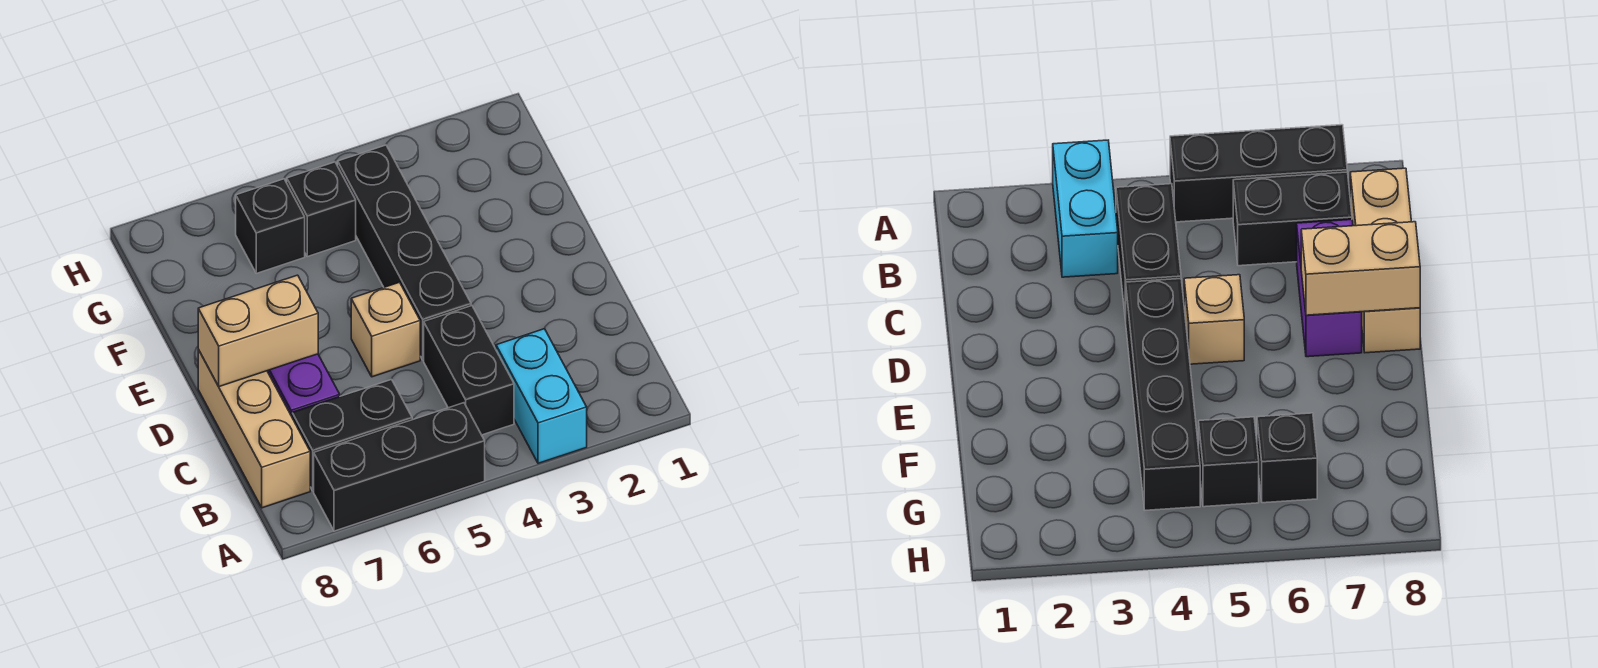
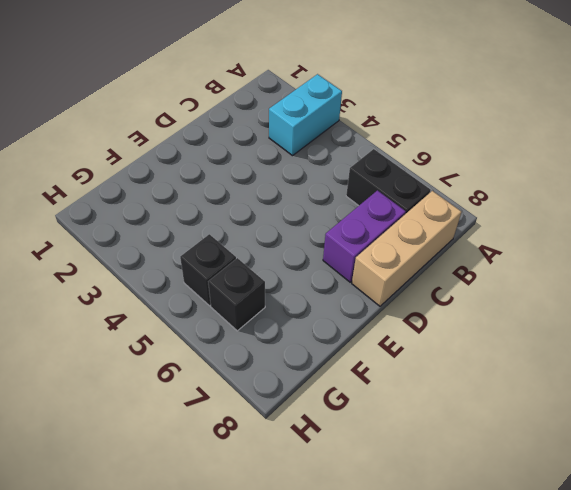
none -> black brick A5:A7 level 1
none -> black brick B4:C4 level 1

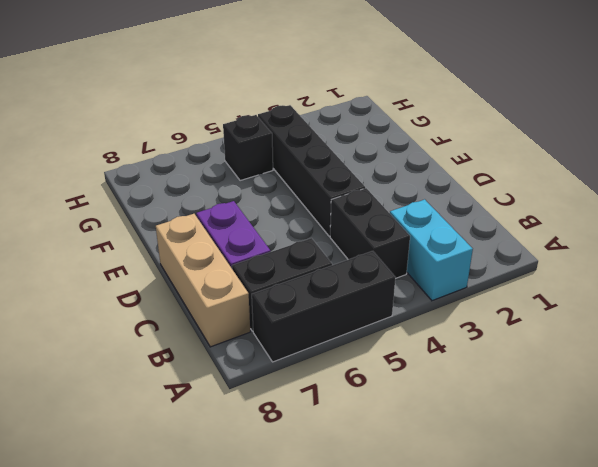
none -> tan brick D5 level 1
none -> black brick G6 level 1

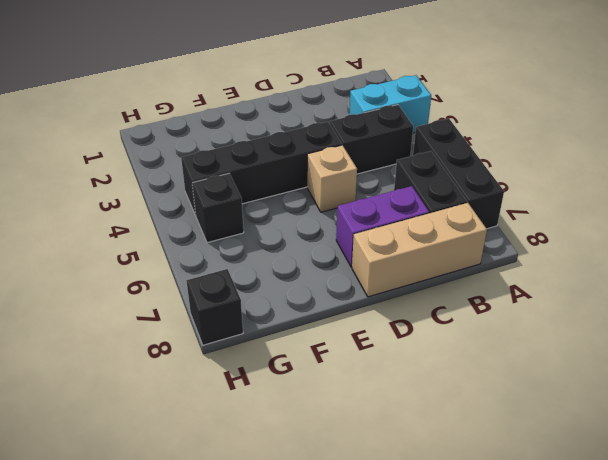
black brick H8 level 1 -> black brick G6 level 1
none -> tan brick D7:D8 level 2

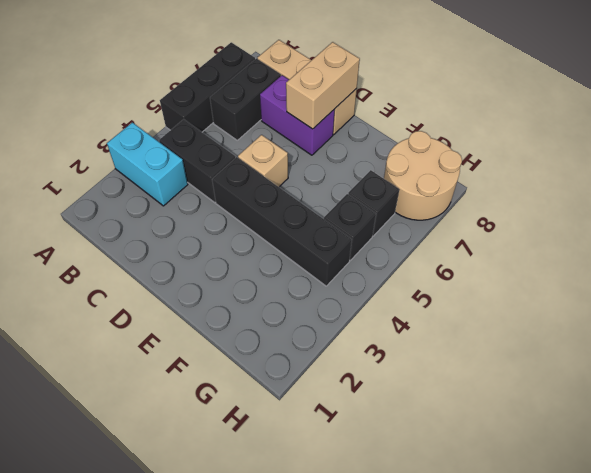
tan round brick G7:H8 level 1 -> none

